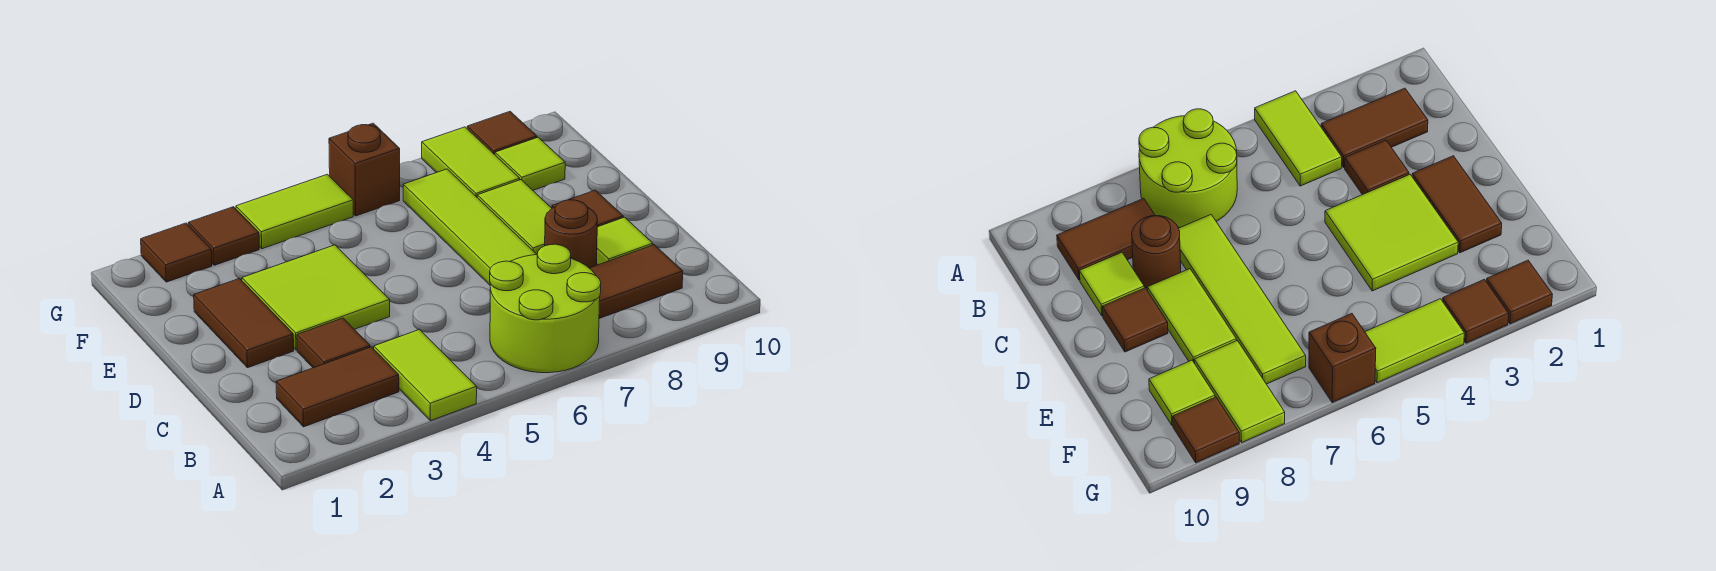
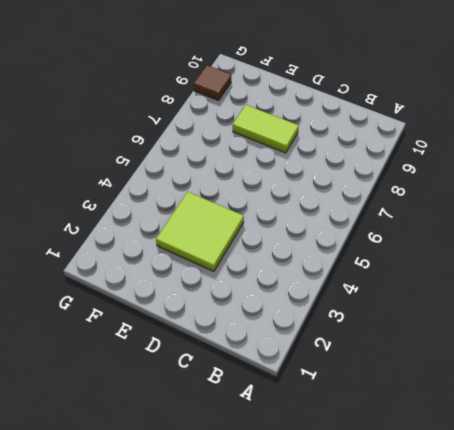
none -> lime tile A4:B4 level 1
none -> lime round brick A6:B7 level 1
none -> brown tile B2:B3 level 1

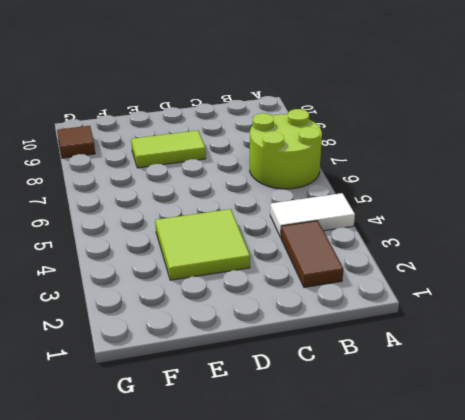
white tile A4:B4 level 1 -> lime tile A4:B4 level 1
none -> brown tile B8:B9 level 1
none -> brown tile C3 level 1
none -> lime tile C7:F7 level 1

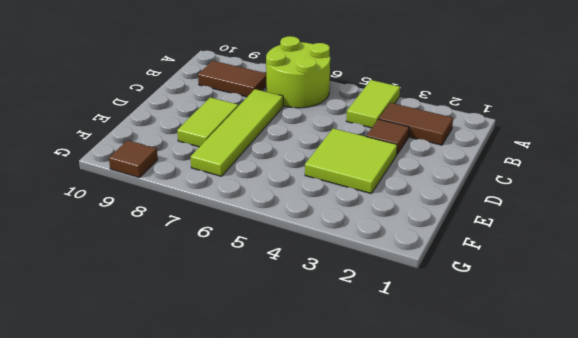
none -> brown round brick C8 level 1
none -> lime tile C9 level 1
none -> brown tile D2:E2 level 1

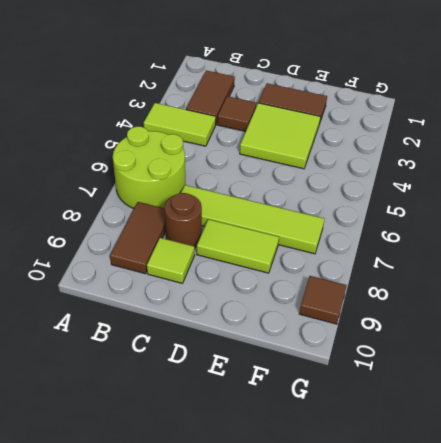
none -> brown tile D9 level 1
none -> lime tile F8:G8 level 1
none -> lime tile F9 level 1

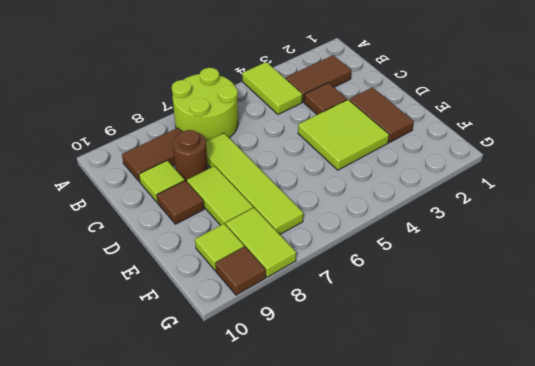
none -> brown tile G2 level 1
none -> brown tile G3 level 1
none -> lime tile G4:G5 level 1

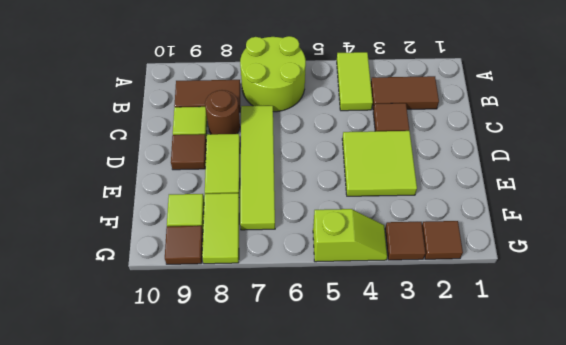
lime slope G4:G5 level 1 top 5 -> lime tile G4:G5 level 1
none -> brown tile D2:E2 level 1
none -> brown brick G6 level 1

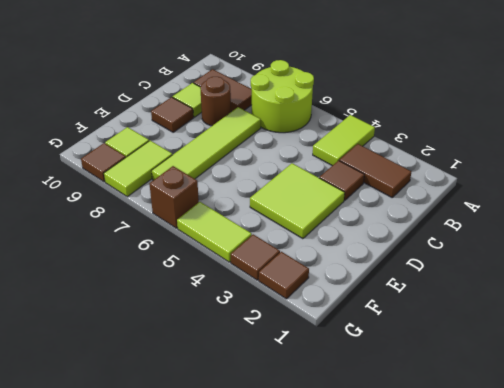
none -> brown tile D2:E2 level 1
none -> lime tile D8:E8 level 1

